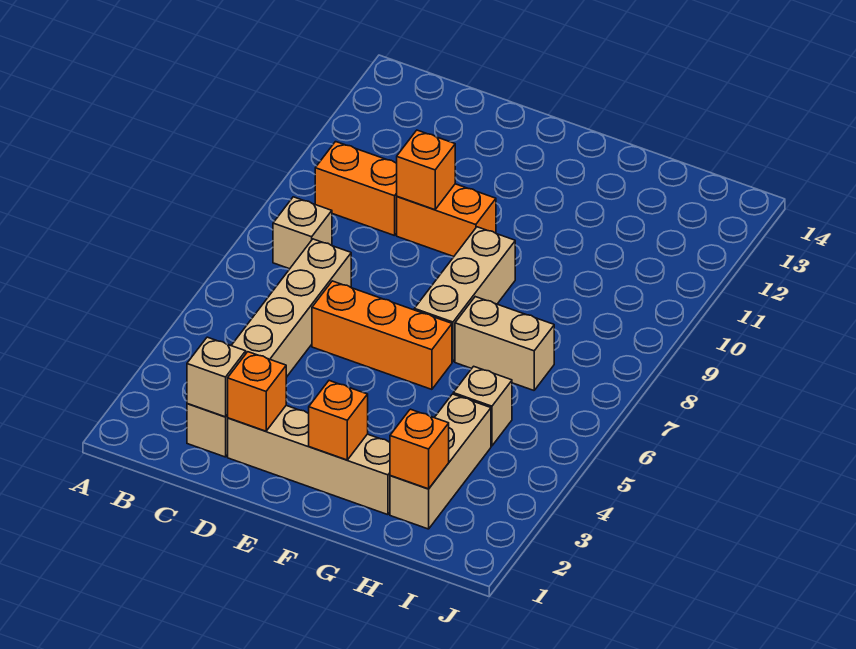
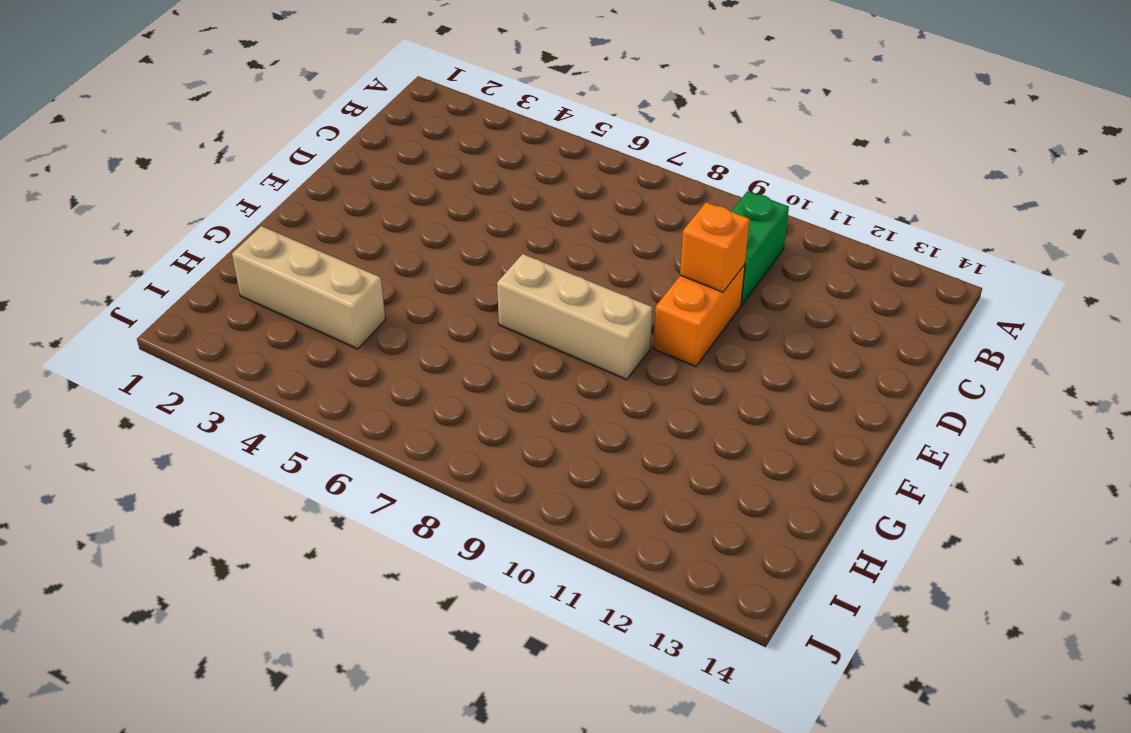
green brick B10:C10 level 1 -> orange brick B10:C10 level 1
none -> tan brick B8 level 1
none -> tan brick C2:C7 level 1
none -> tan brick D2:G2 level 1

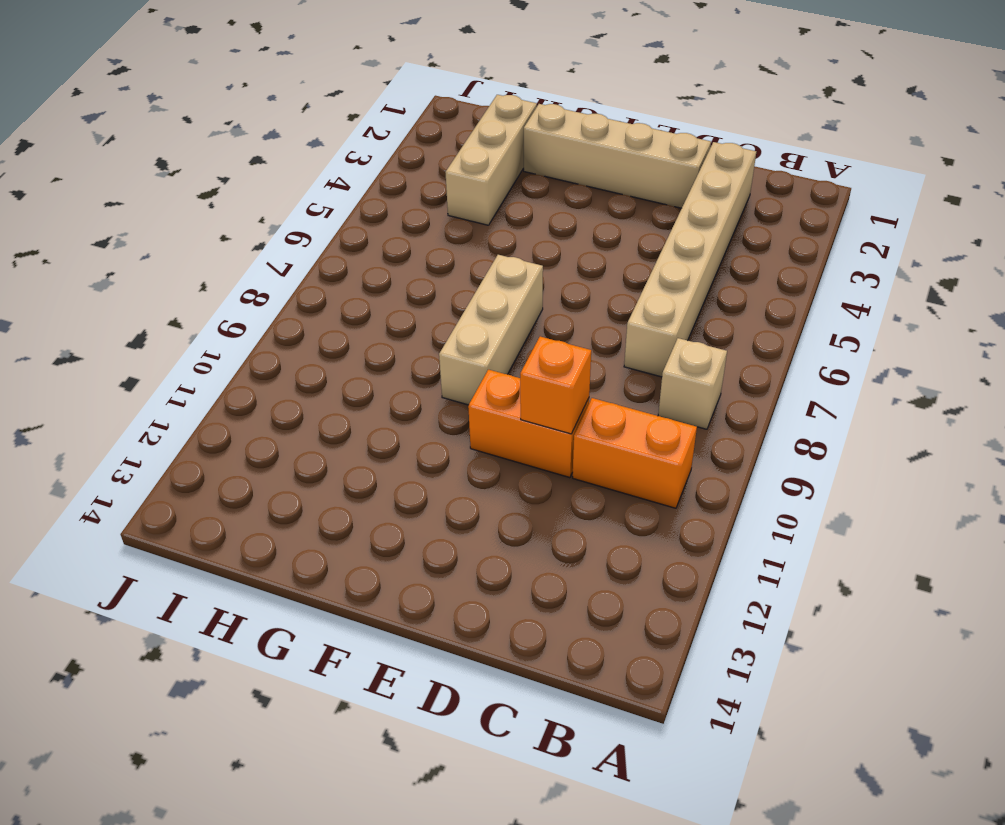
none -> orange brick D6:F6 level 1
none -> tan brick G7:H7 level 1
none -> tan brick H5 level 1

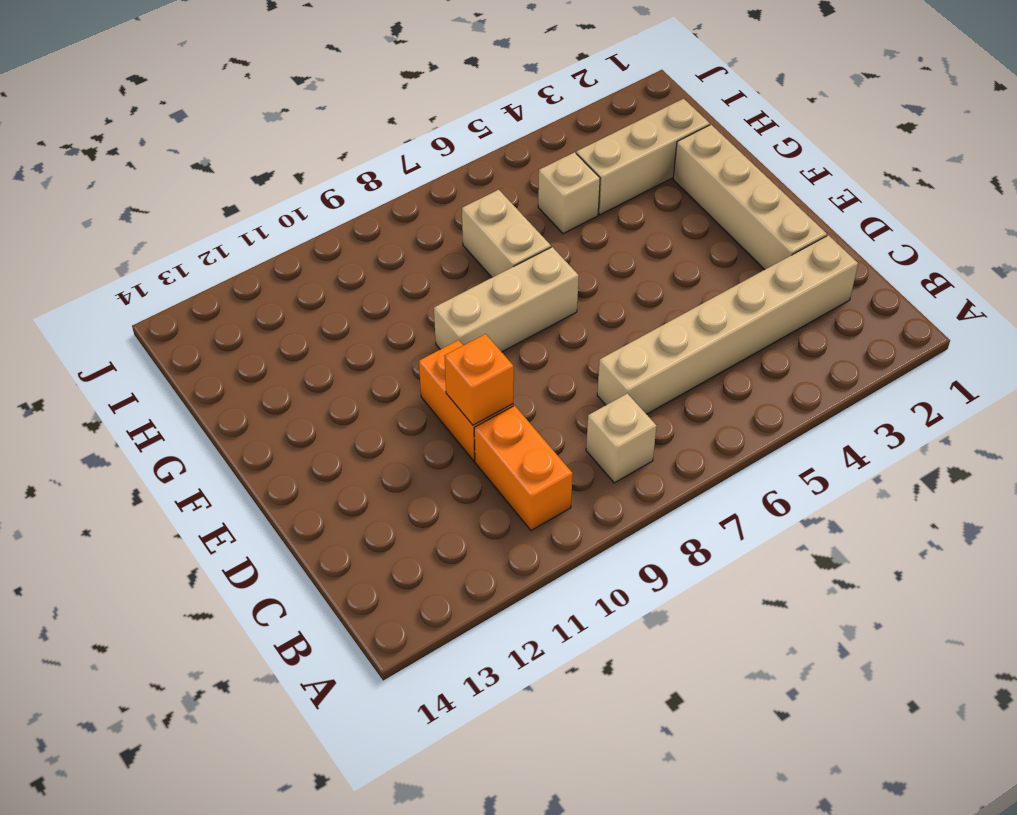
none -> orange brick D6:F6 level 1
none -> tan brick C2 level 2
none -> orange brick D2 level 2

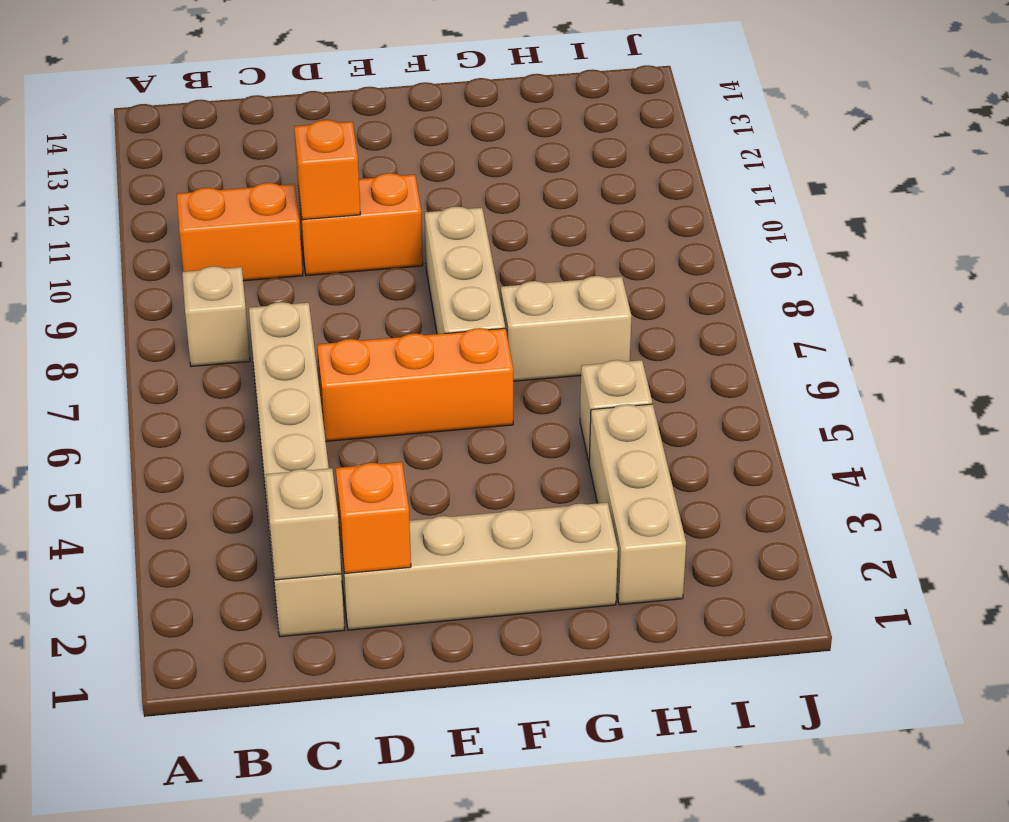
none -> orange brick F2 level 2
none -> orange brick H2 level 2

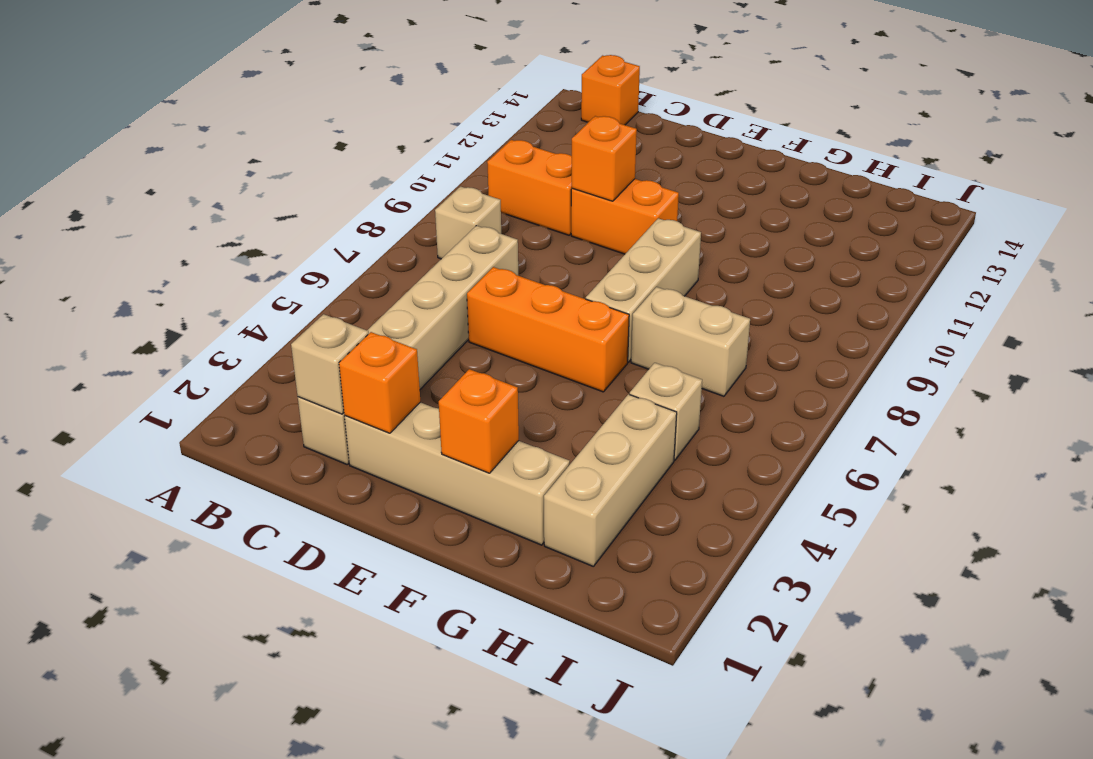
orange brick B14 level 1 -> orange brick H2 level 2

